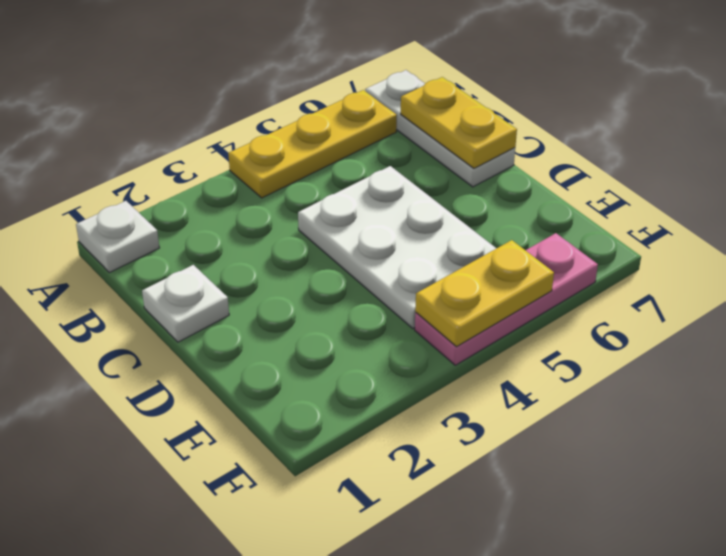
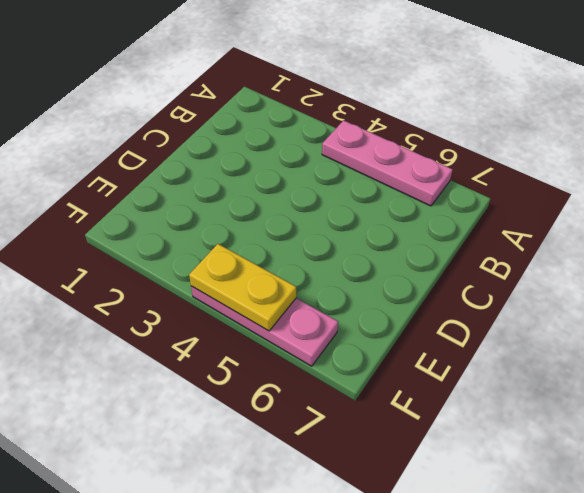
pink plate A4:A6 level 1 -> yellow plate A4:A6 level 1
none -> white plate A1 level 1
none -> white plate A7:C7 level 1

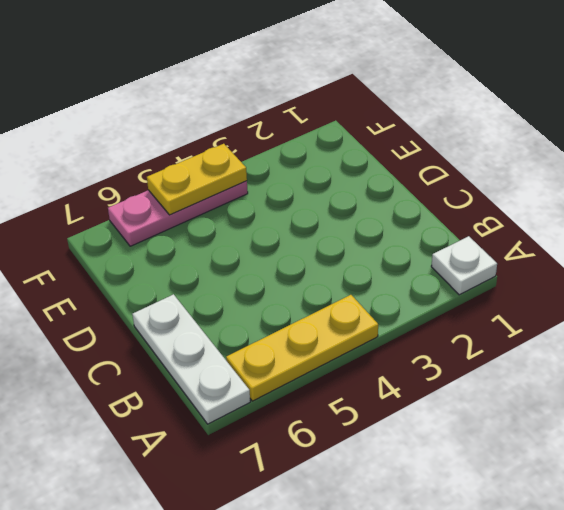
none -> white plate C1 level 1
none -> white plate C4:E5 level 1

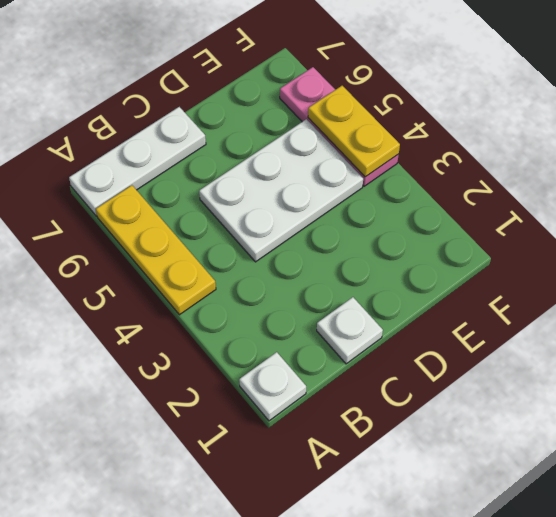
none -> yellow plate B7:C7 level 2

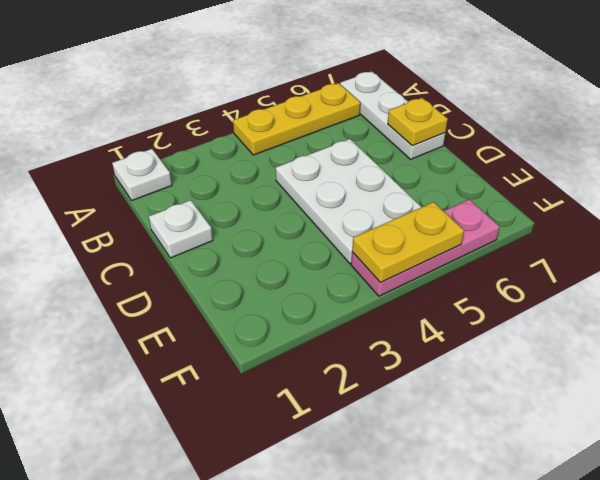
yellow plate C7 level 2 -> yellow plate B7:C7 level 2

